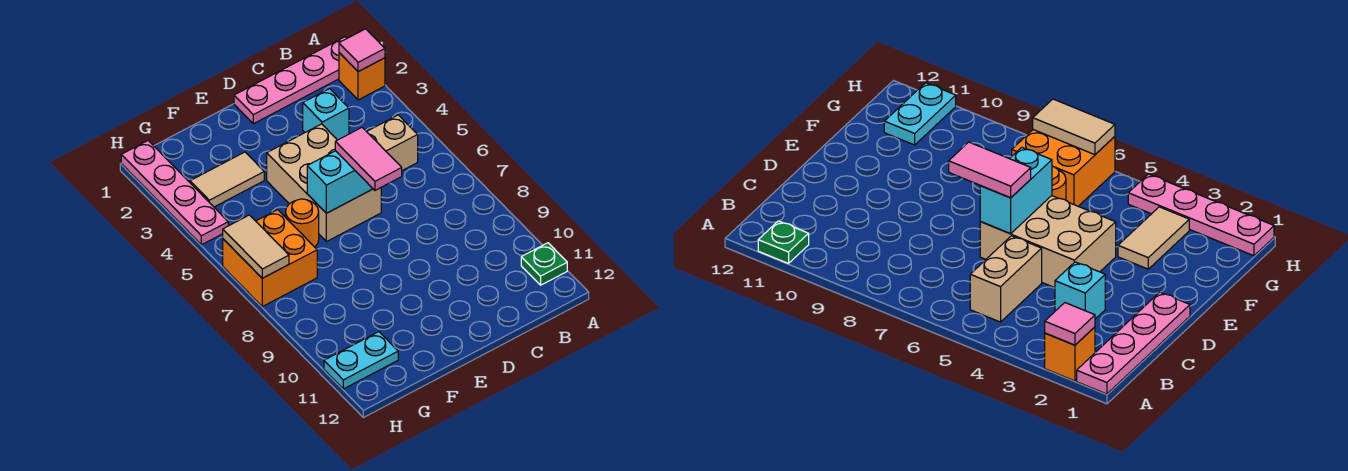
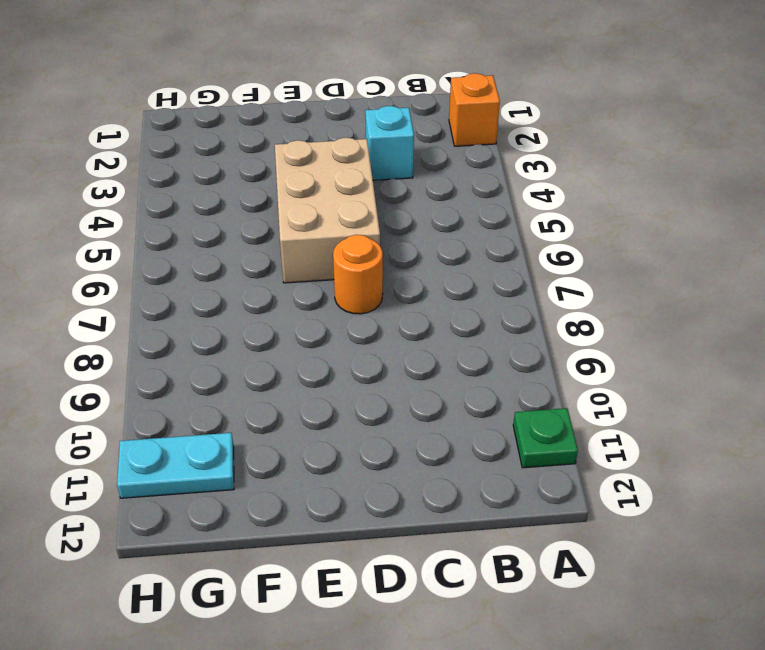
orange round brick D7 level 1 -> orange round brick F6 level 1
none -> pink plate A1:D1 level 1
none -> tan brick B5:C5 level 1
none -> tan tile F3:G3 level 1

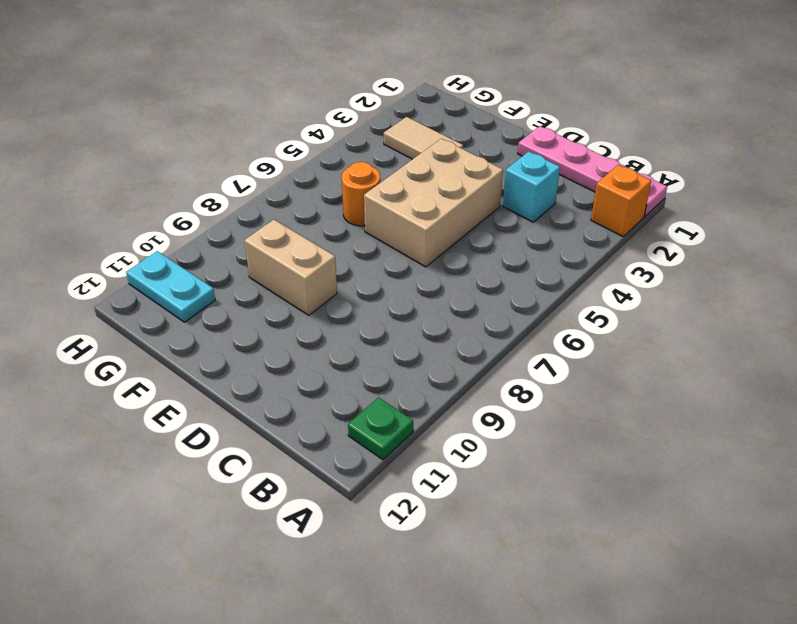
tan brick E9:F9 level 1 -> tan brick B5:C5 level 1
none -> orange brick G6:H7 level 1
none -> pink plate H1:H4 level 1
none -> pink tile A2 level 2

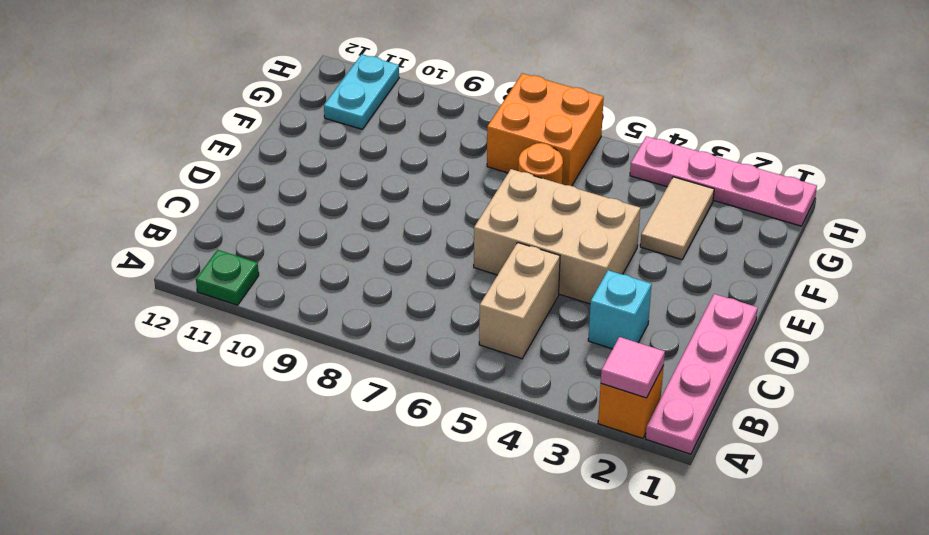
none -> cyan brick D6:E6 level 2
none -> tan tile H6:H7 level 2
none -> pink tile D6:D7 level 3

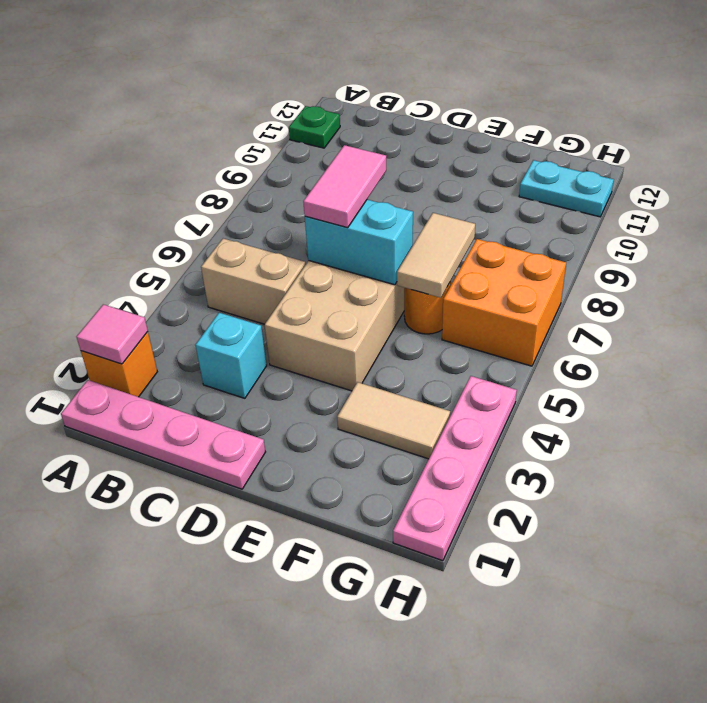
tan tile F6:F7 level 2 -> tan tile H6:H7 level 2

